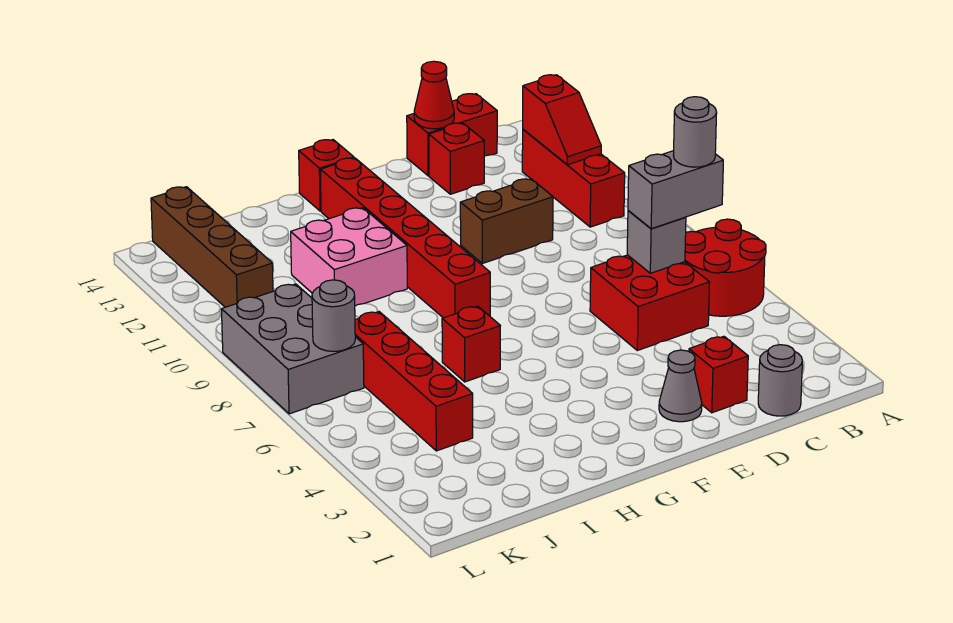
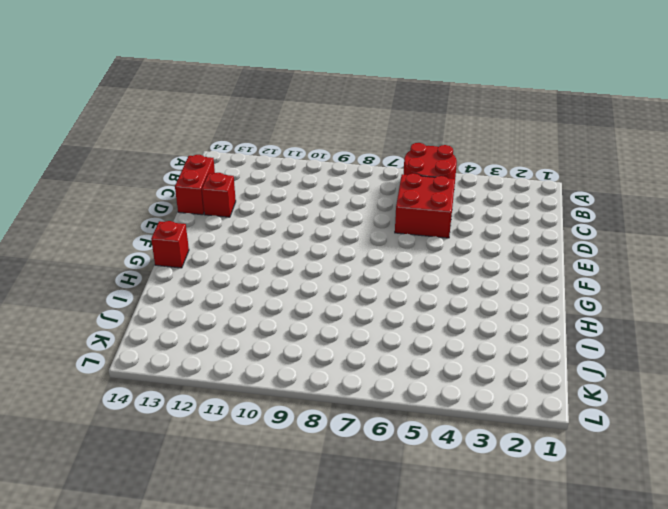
none -> red brick B10:B12 level 1
none -> grey round brick C1 level 1
none -> red brick D2 level 1

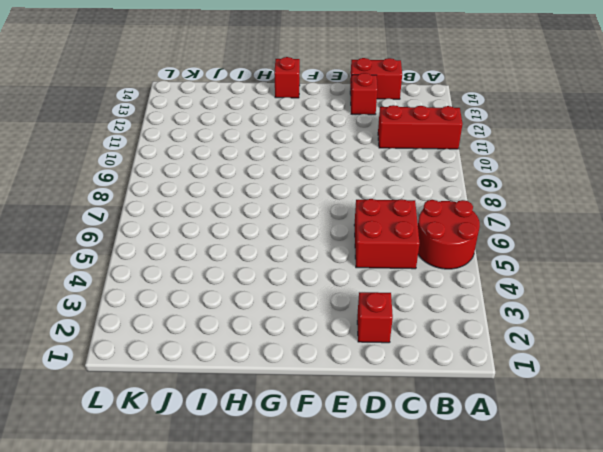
red brick A11:C11 level 1 -> red brick B10:B12 level 1
none -> grey round brick C1 level 1
none -> brown brick D10:E10 level 1
none -> grey cone E2 level 1

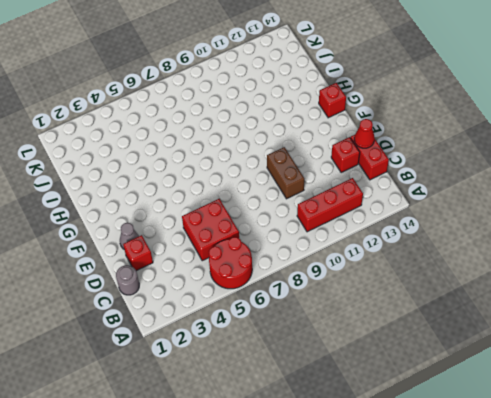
none -> red brick G8:G13 level 1
none -> red brick H6 level 1
none -> pink brick H10:I11 level 1

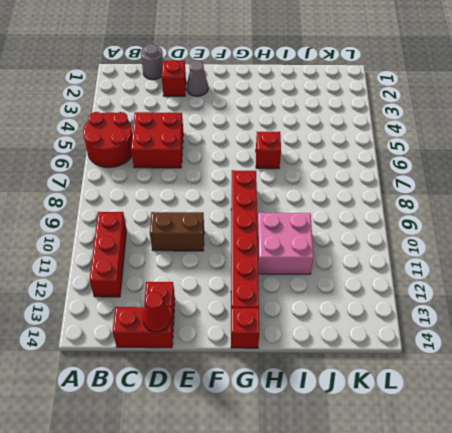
none -> red brick J4:J7 level 1
none -> grey brick K7:L9 level 1
none -> brown brick K11:K14 level 1

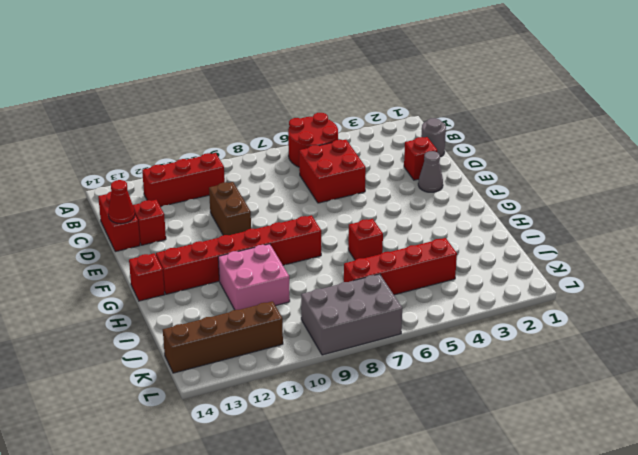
none -> red slope B11:B12 level 2 top 12
none -> grey brick C6 level 2
none -> grey round brick K7 level 2

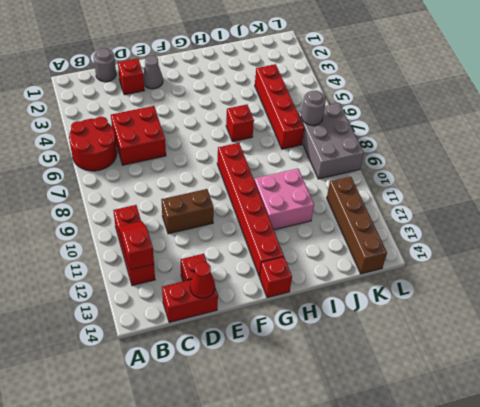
none -> grey brick C6 level 2
none -> grey brick B6:C6 level 3
none -> grey round brick B6 level 4

